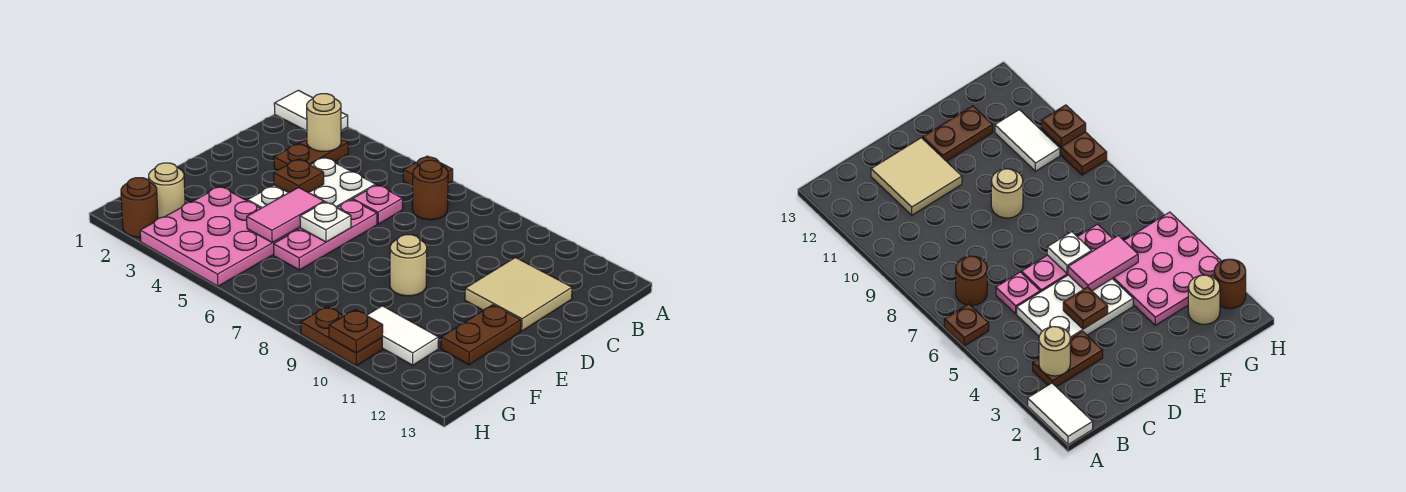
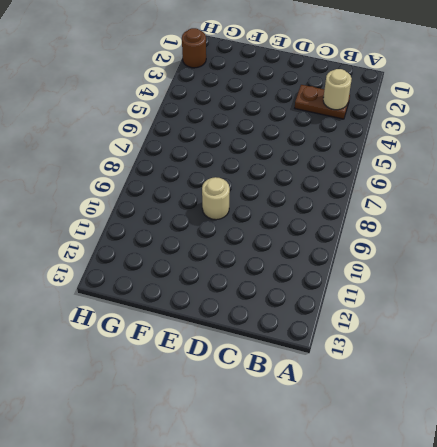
none -> white tile A1:A2 level 1
none -> brown plate A6 level 1
none -> brown round brick B7 level 1

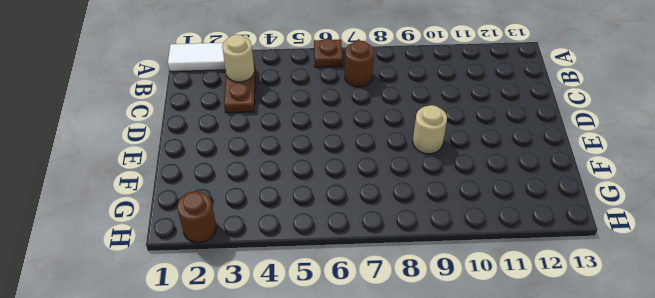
none -> white plate C4:E5 level 1
none -> pink plate C6 level 1
none -> tan tile C11:D12 level 1

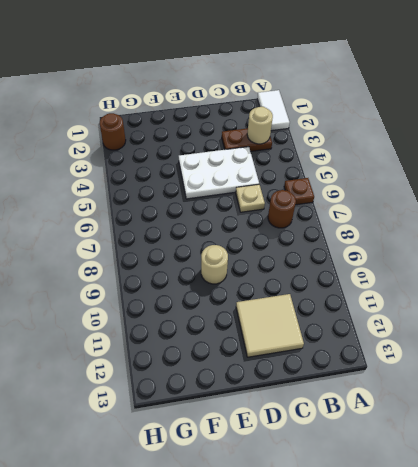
tan plate C6 level 1 -> pink plate C6 level 1
none -> pink plate D6:F6 level 1
none -> brown plate E12:F12 level 1
none -> pink plate F3:H5 level 1

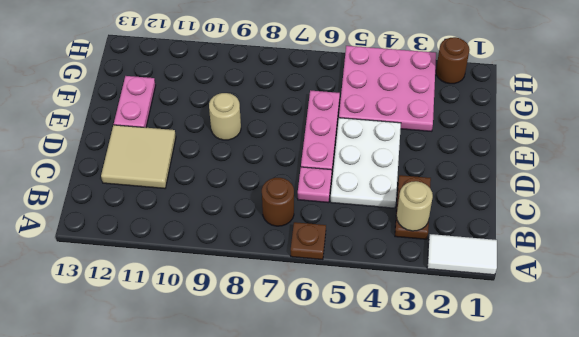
pink plate E12:F12 level 1 -> brown plate E12:F12 level 1
none -> tan round brick G2 level 1
none -> white tile G10:G11 level 1
none -> brown plate H9:H10 level 1

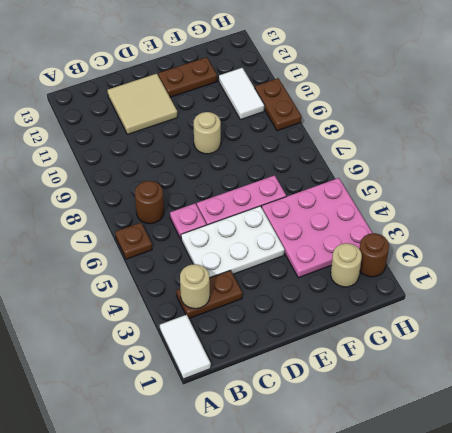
none -> brown plate D4 level 2
none -> pink tile E5:F5 level 2
none -> white plate E6 level 2

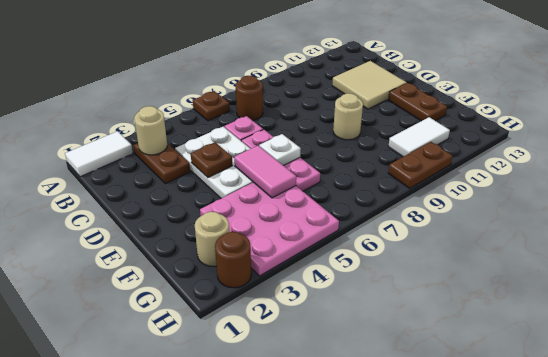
none -> brown plate H10 level 2

